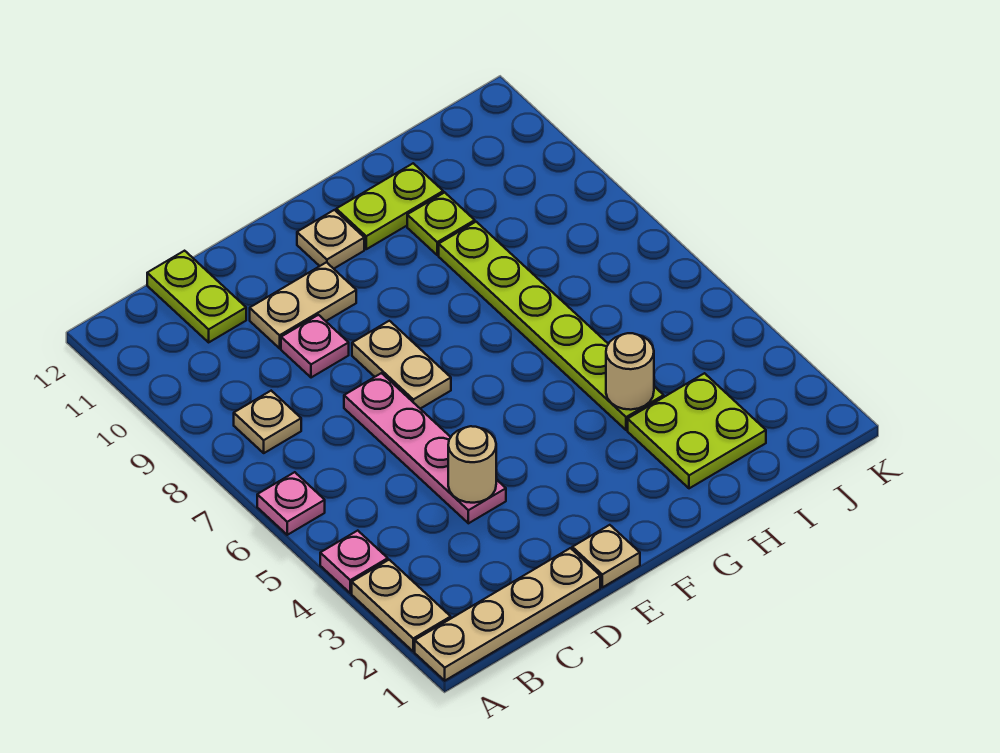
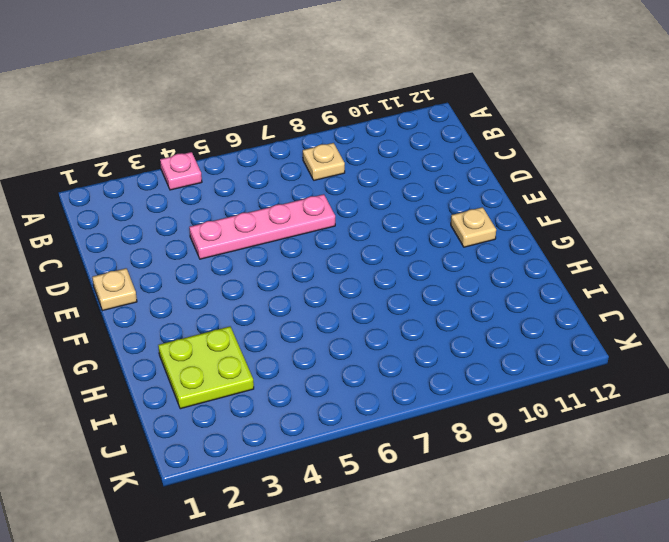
none -> tan plate A1:D1 level 1
none -> tan plate A2:A3 level 1
none -> pink plate A6 level 1

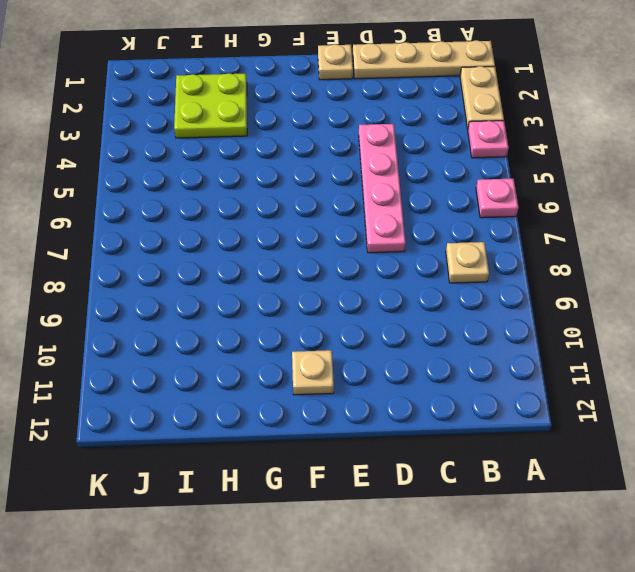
none -> lime plate C11:C12 level 1
none -> pink plate D9 level 1
none -> tan plate D10:E10 level 1

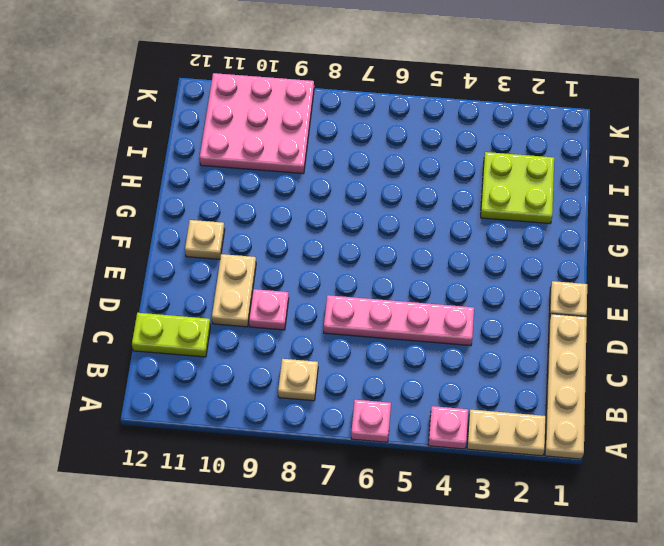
pink plate I9:K11 level 1 -> none
none -> tan plate E7:E8 level 1
none -> lime plate G11:H11 level 1
none -> lime plate H4:H9 level 1

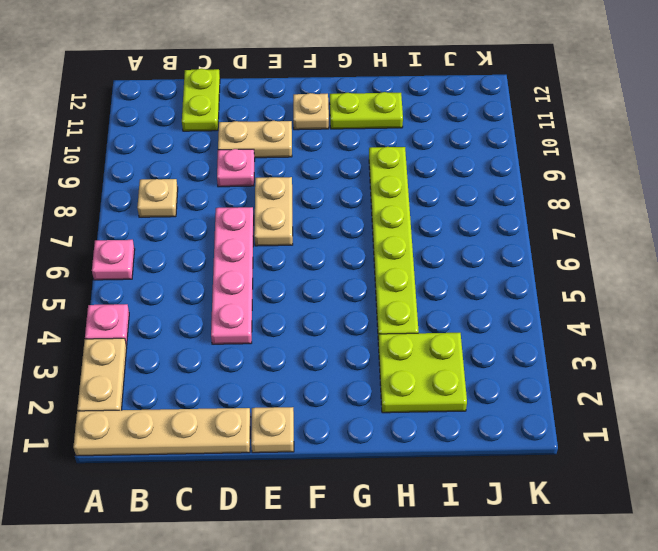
none -> lime plate H10 level 1
none -> tan round brick D4 level 2
none -> tan round brick H4 level 2

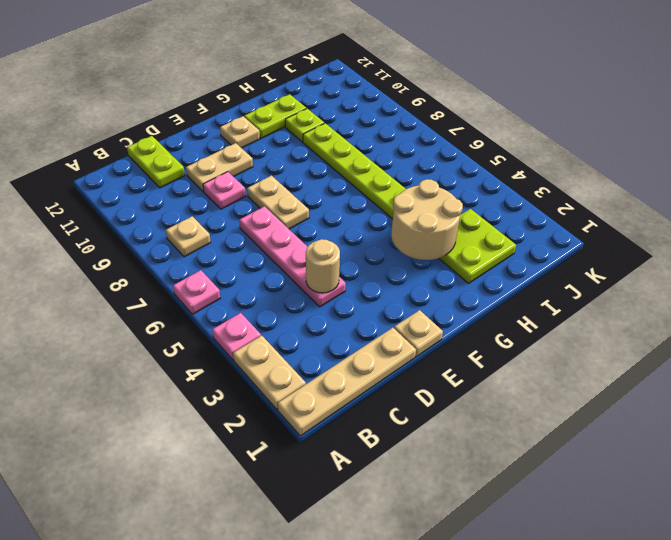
tan round brick G3:H4 level 2 -> tan round brick H4 level 2

